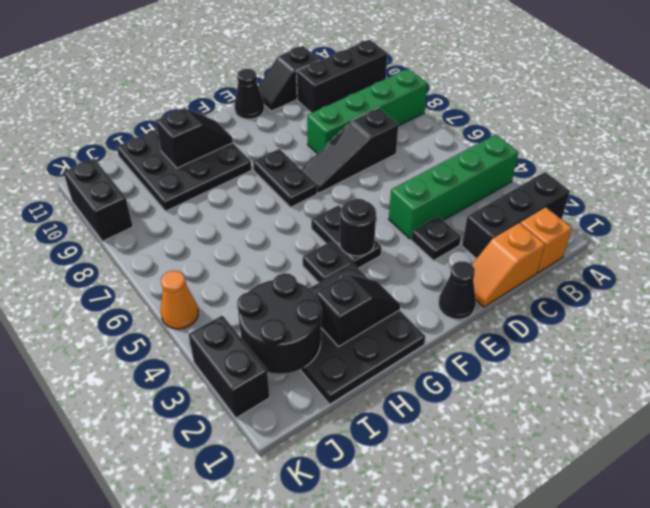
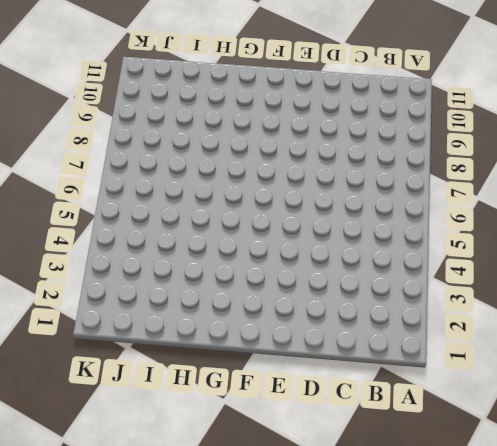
none -> black brick A2:C2 level 1
none -> green brick A4:D4 level 1
none -> green brick A8:D8 level 1

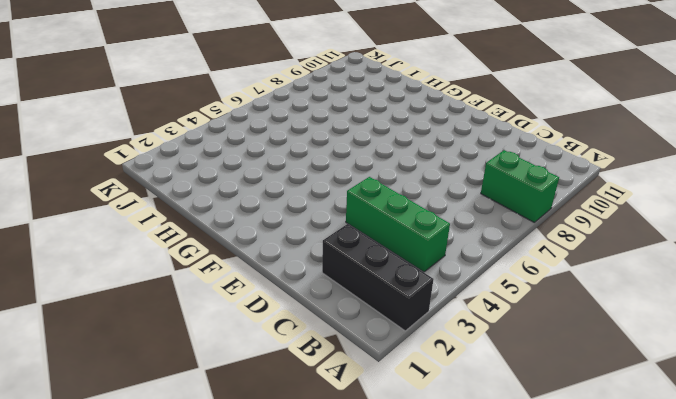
green brick A8:B8 level 1 -> green brick A8:D8 level 1
green brick B4:D4 level 1 -> green brick A4:D4 level 1
none -> black brick A10:C10 level 1
none -> orange brick B1 level 1
none -> orange slope C1:D1 level 1 top C

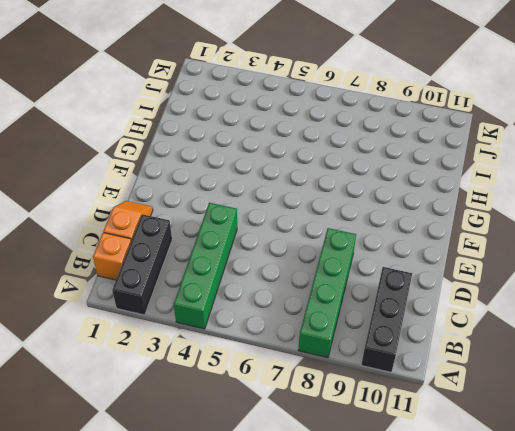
none -> black slope C7:E7 level 1 top C
none -> black slope C11:D11 level 1 top C
none -> black plate D3 level 1

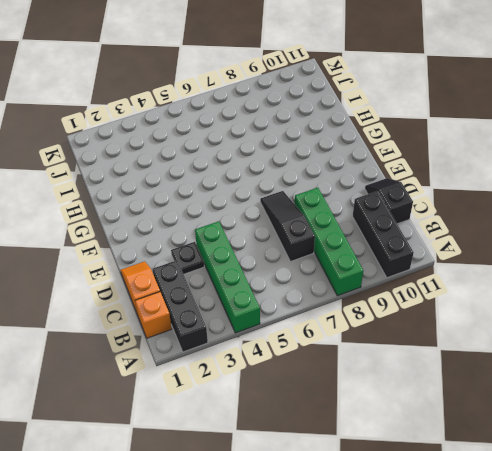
none -> black cone E1 level 1
none -> black cone E11 level 1
none -> black plate F4:F5 level 1

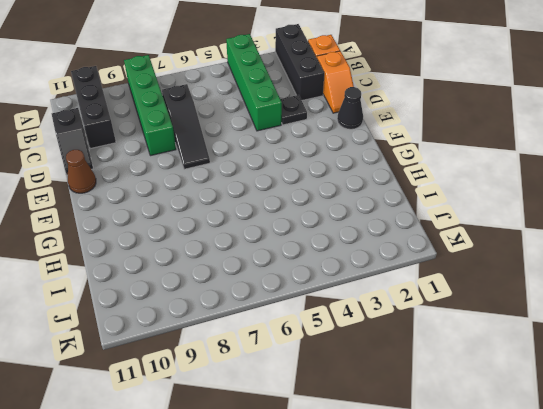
brown cone E11 level 1 -> black cone E11 level 1
none -> black plate F4:F5 level 1
none -> black plate F7:F8 level 1
none -> black plate G1:I3 level 1

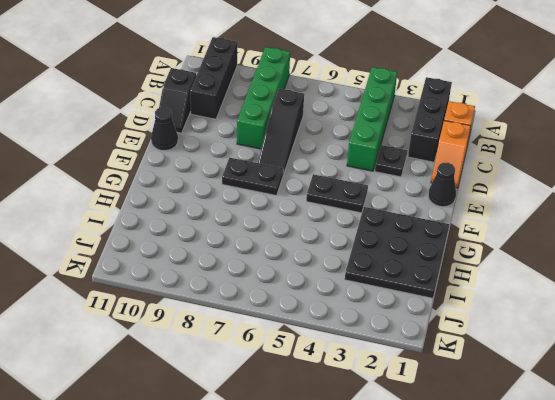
none -> black plate G4 level 1
none -> black plate G9:I11 level 1
none -> black brick K2:K3 level 1

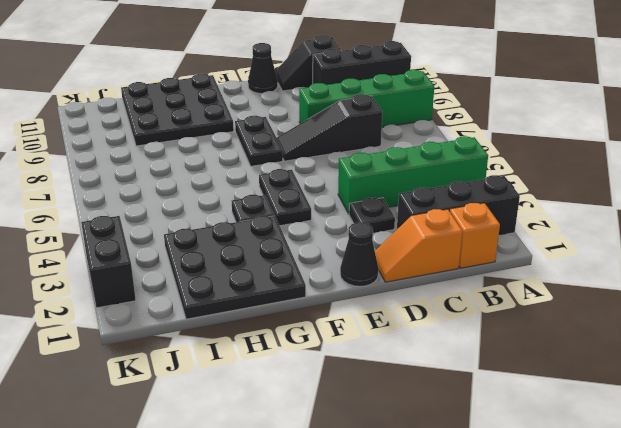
none -> orange cone K5 level 1
none -> black brick K9:K10 level 1
none -> black round brick F4 level 2

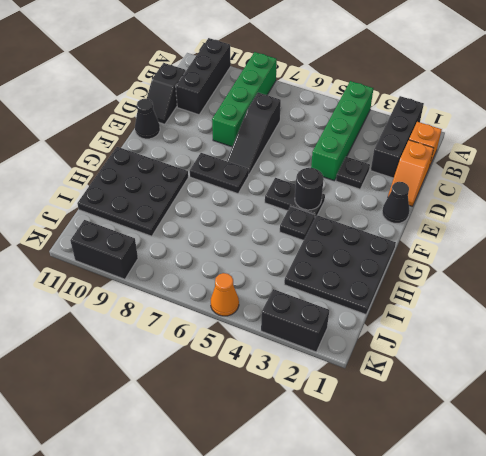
none -> black slope G2:H2 level 2 top H
none -> black slope G10:H10 level 2 top H
none -> black round brick I2:J3 level 2

